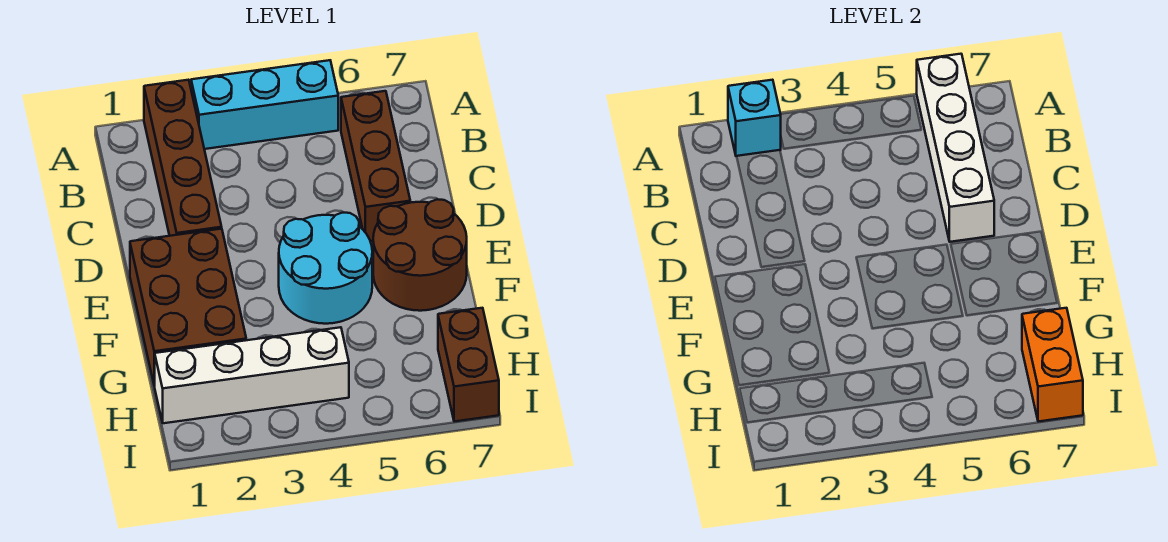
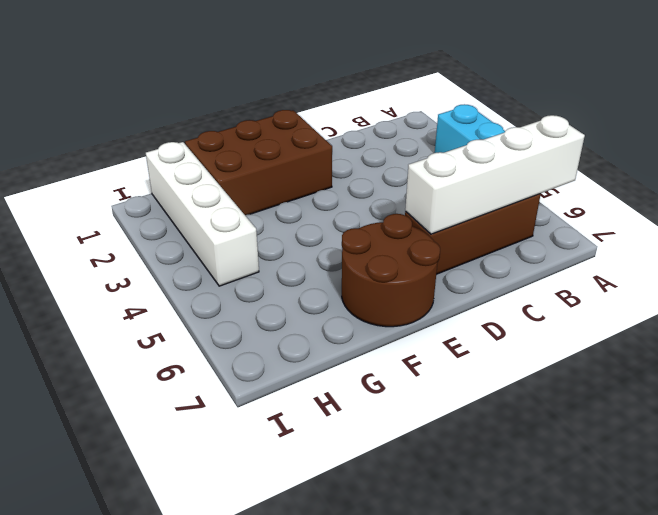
none -> brown brick A2:D2 level 1
none -> cyan round brick E4:F5 level 1

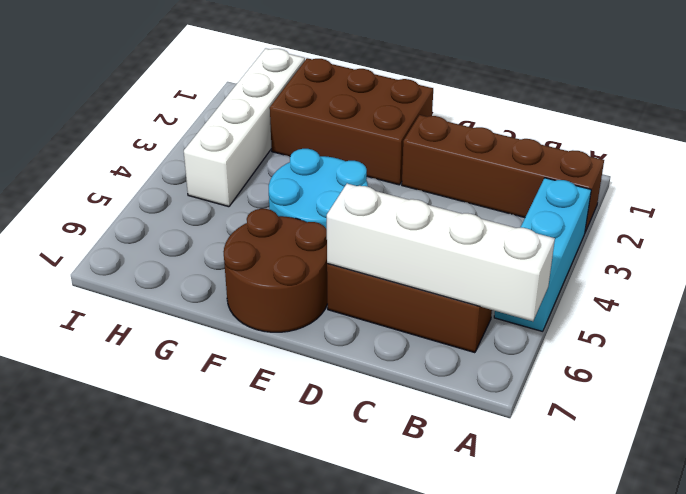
none -> brown brick H7:I7 level 1
none -> cyan brick A2 level 2

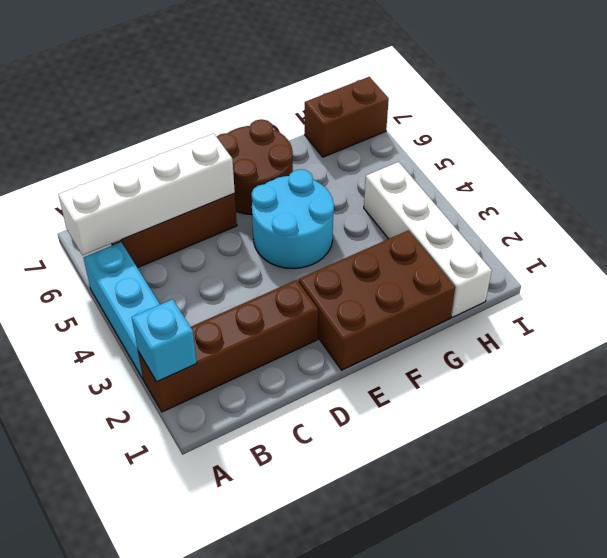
none -> orange brick H7:I7 level 2

